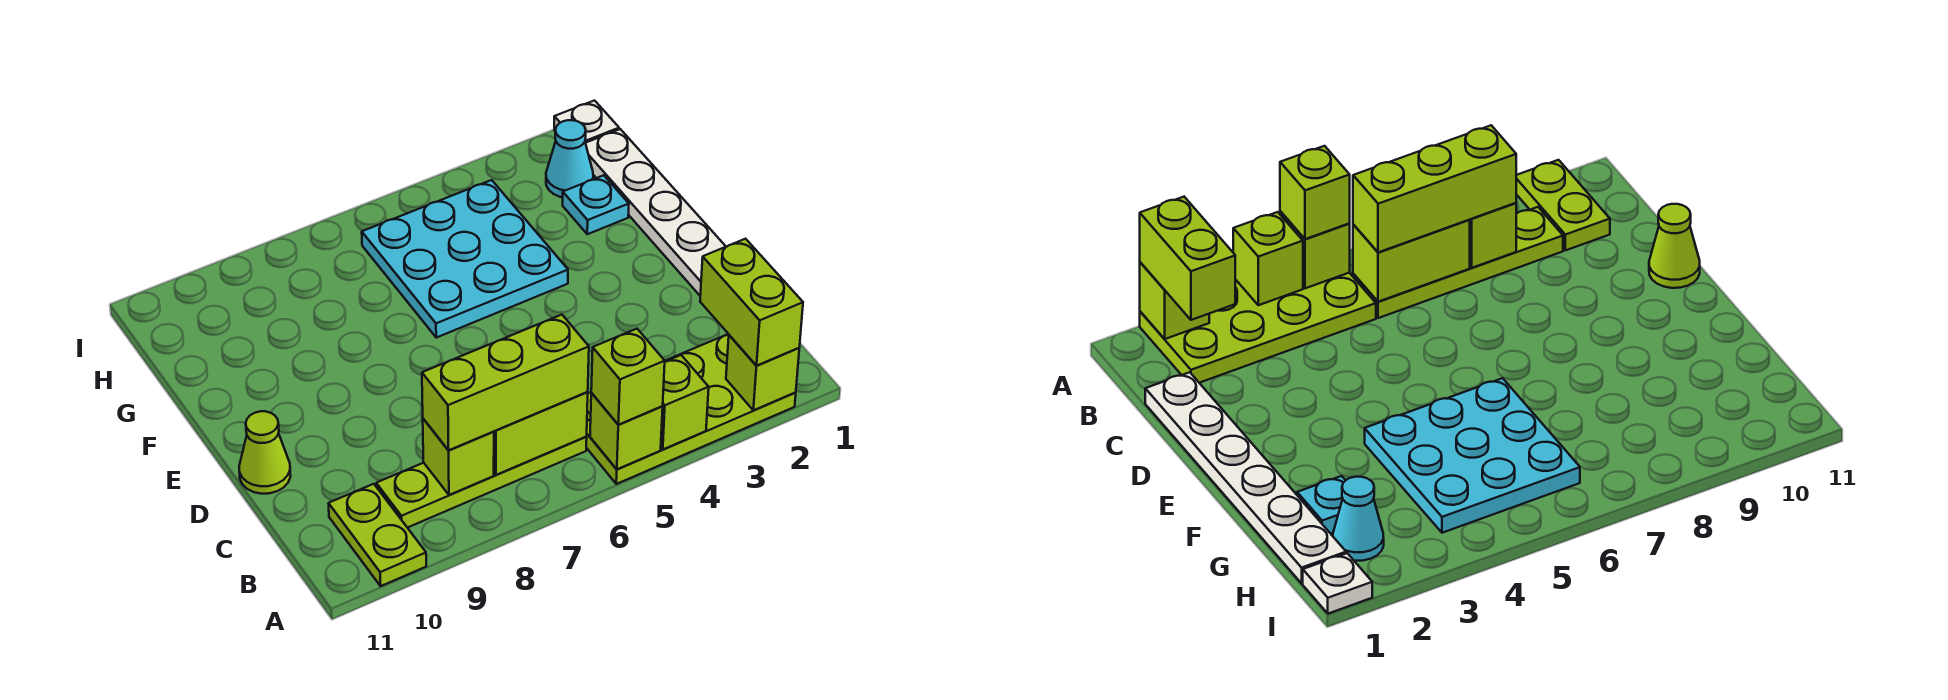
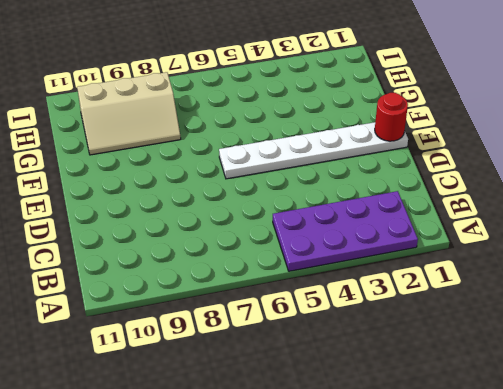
purple plate A2:B5 level 1 -> lime plate A2:B5 level 1
white plate E1:E6 level 1 -> white plate C1:H1 level 1
red round brick E1 level 2 -> none
tan slope G8:H10 level 1 top H -> none
none -> lime plate A10:B10 level 1
none -> lime plate B6:B9 level 1
none -> lime cone D11 level 1

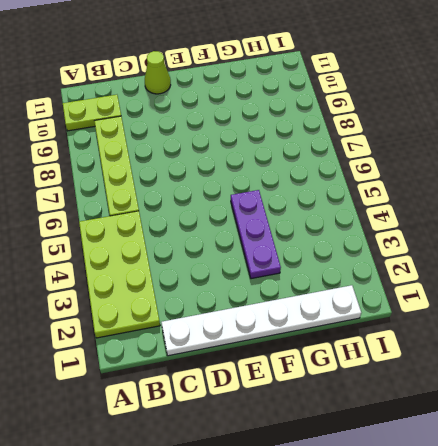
purple plate F3:F5 level 1 -> cyan plate F4:H6 level 1
none -> cyan plate G2 level 1
none -> cyan cone H2 level 1
none -> white plate I1 level 1

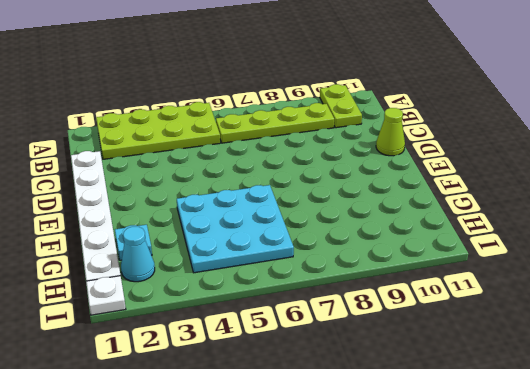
none -> lime brick A2 level 2
none -> lime brick A4 level 2
none -> lime brick A5 level 2

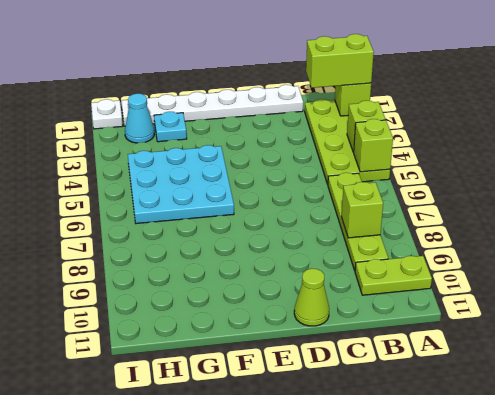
none -> lime brick B6:B7 level 2
none -> lime brick A5 level 3
none -> lime brick B6:B8 level 3

